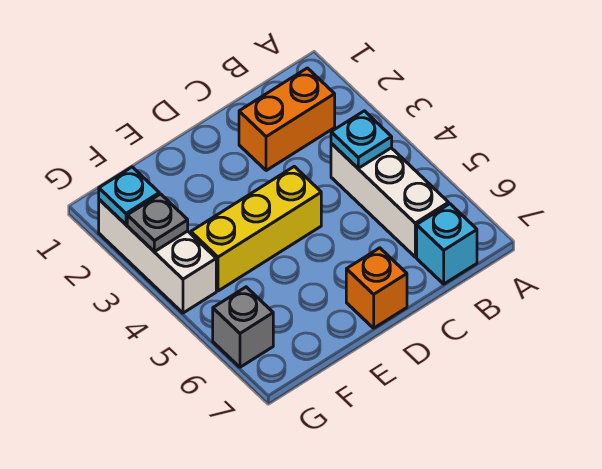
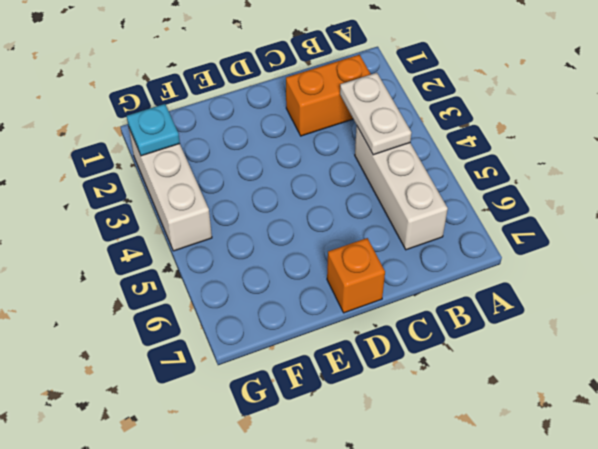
white plate B3:B4 level 2 -> cyan plate B4 level 2
none -> cyan brick B7 level 1
none -> yellow brick D4:F4 level 1

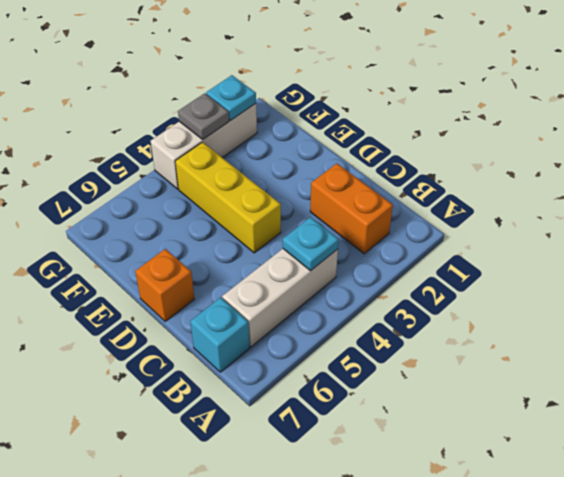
none -> grey brick G6 level 1

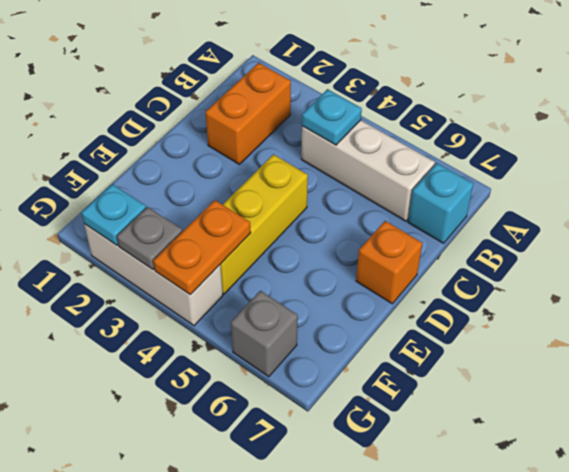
orange plate F4:G4 level 2 -> none

